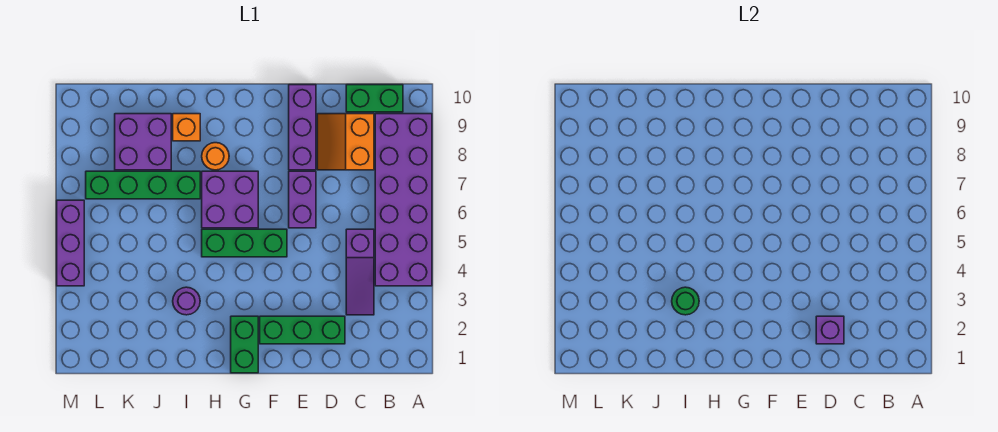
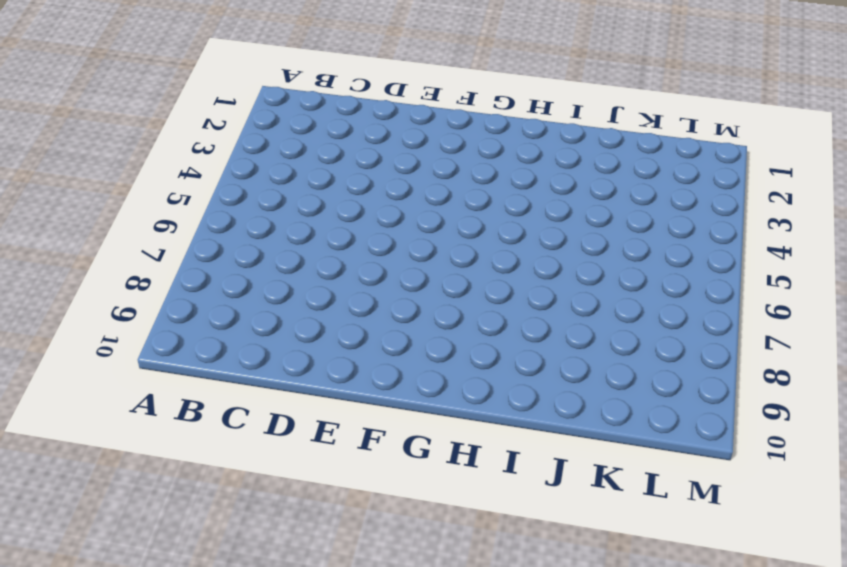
none -> purple brick A4:B9 level 1
none -> green brick B10:C10 level 1
none -> purple slope C3:C5 level 1 top 5

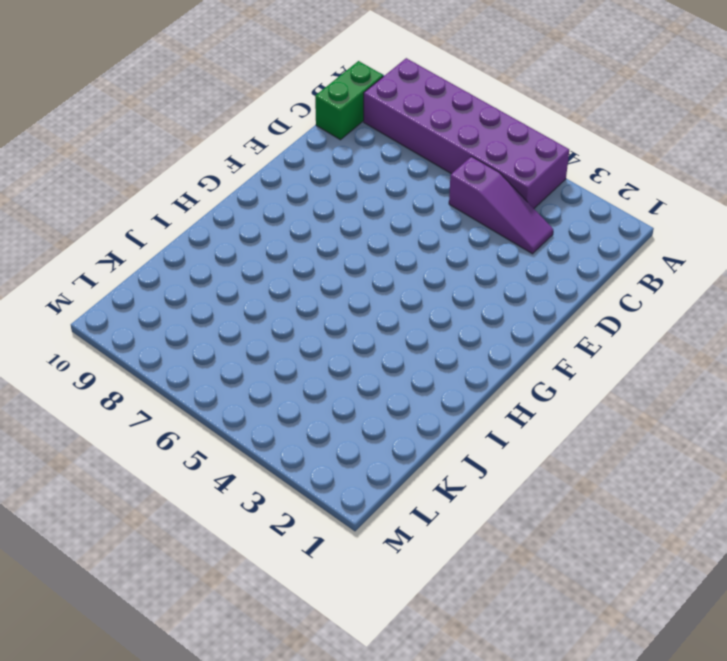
none -> orange slope C8:D9 level 1 top C
none -> green brick D2:F2 level 1
none -> purple brick E6:E7 level 1

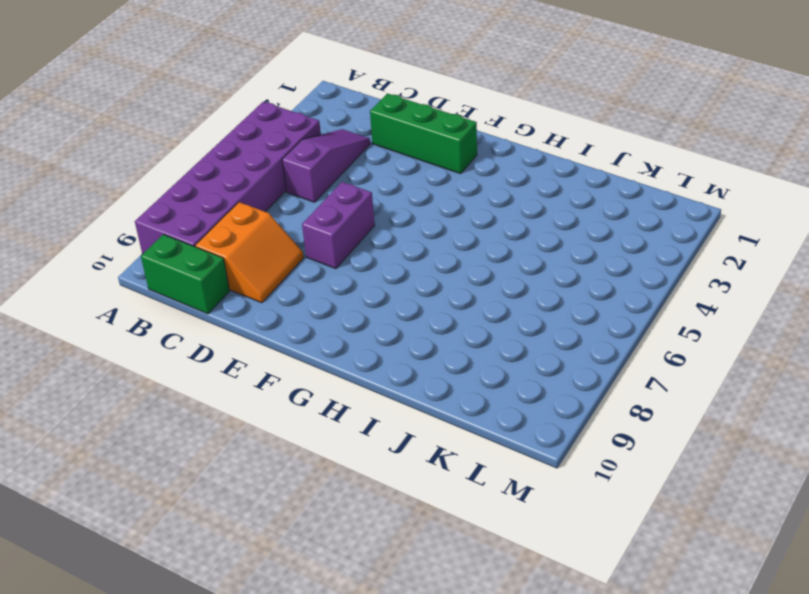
none -> purple brick E8:E10 level 1
none -> green brick F5:H5 level 1
none -> green brick G1:G2 level 1

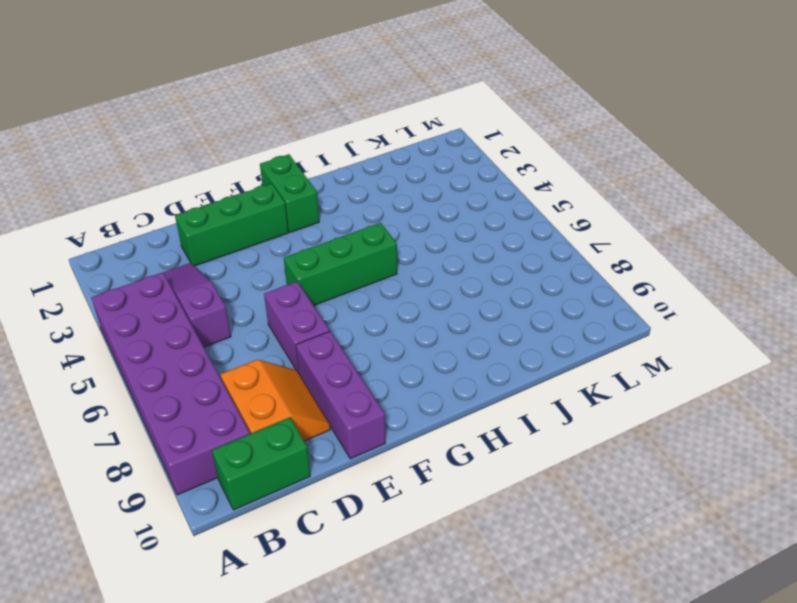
none -> purple brick G6:H7 level 1
none -> orange round brick H8 level 1
none -> purple round brick I3 level 1

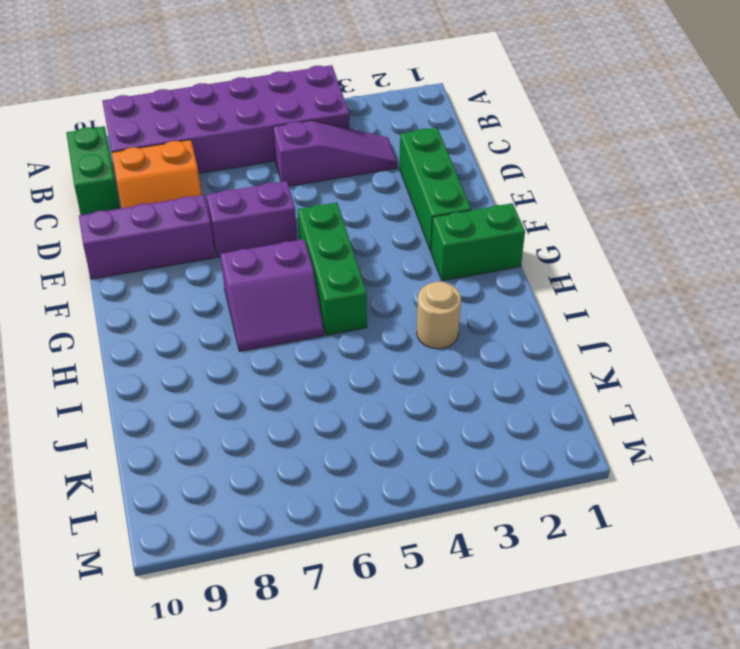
purple slope G6:H7 level 1 top G -> purple brick G6:H7 level 1
tan round brick I3 level 1 -> purple round brick I3 level 1
none -> orange round brick H8 level 1
none -> green brick I7:L7 level 1
none -> orange brick I9 level 1

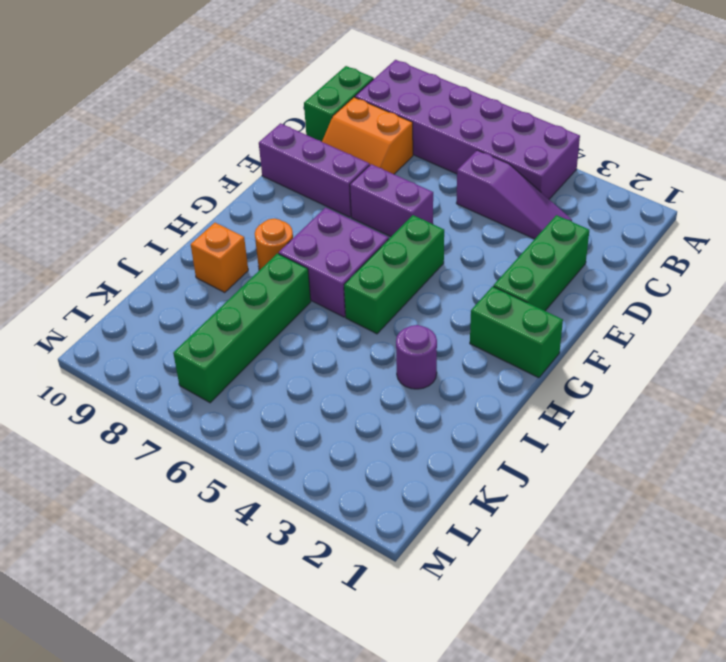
none -> purple brick J8:K9 level 1
none -> purple brick M4:M6 level 1
none -> purple brick D2 level 2

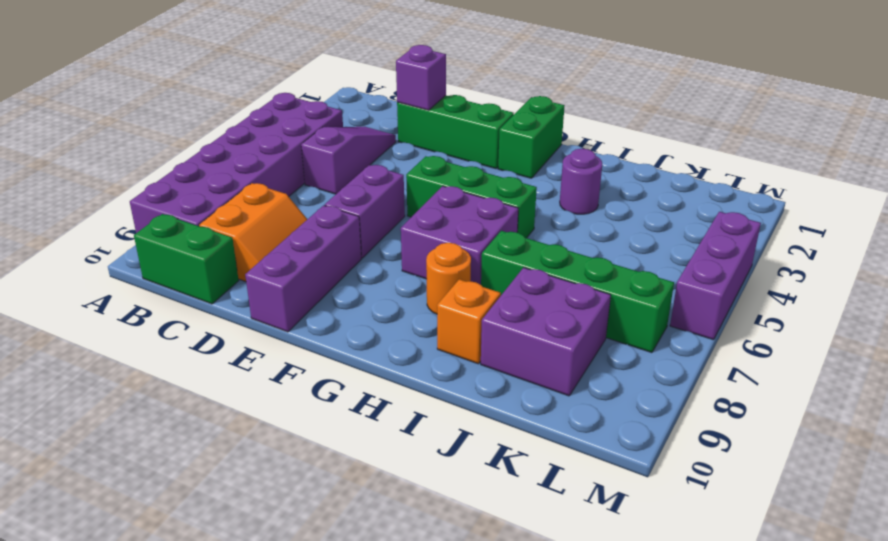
none -> green round brick I3 level 2

